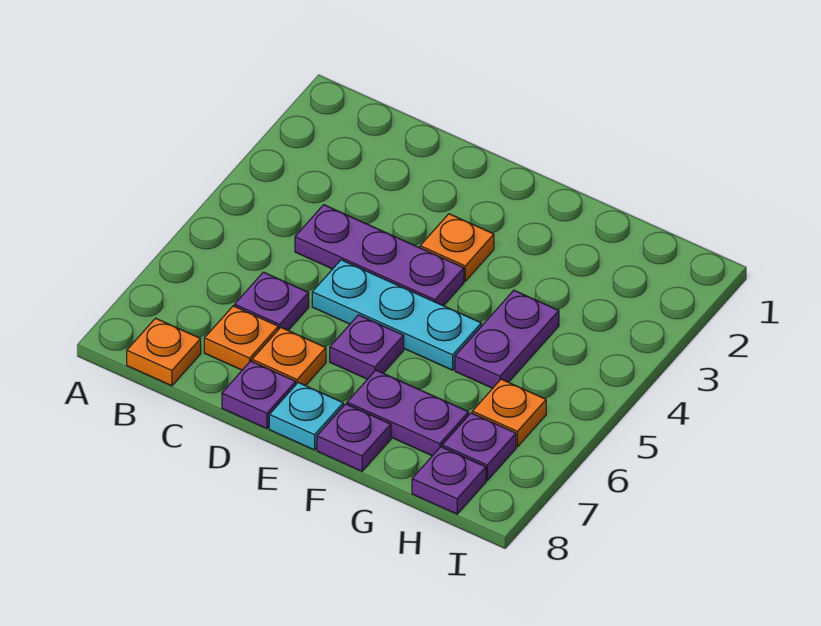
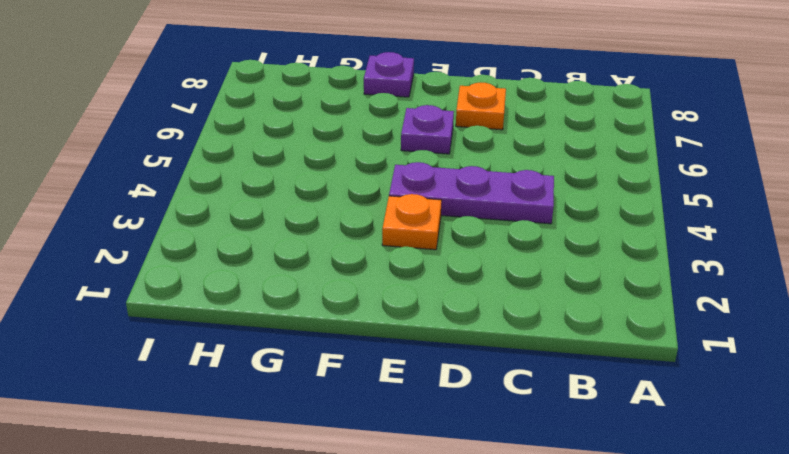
none -> orange plate B8 level 1
none -> purple plate C6 level 1
none -> orange plate C7 level 1

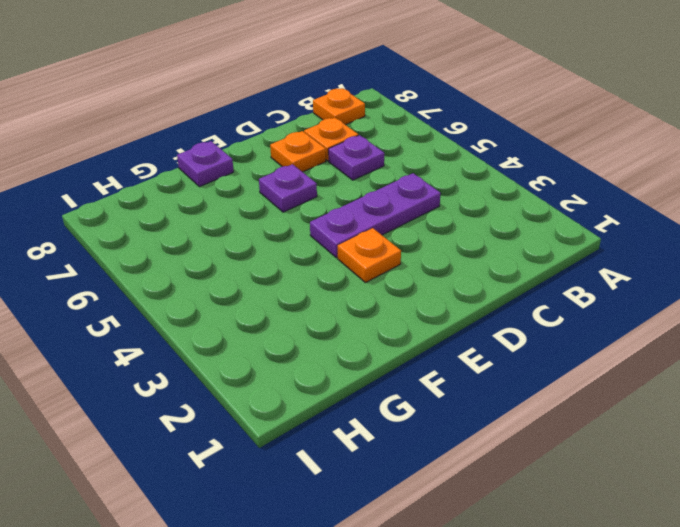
none -> cyan plate D5:F5 level 1
none -> purple plate D8 level 1
none -> cyan plate E8 level 1

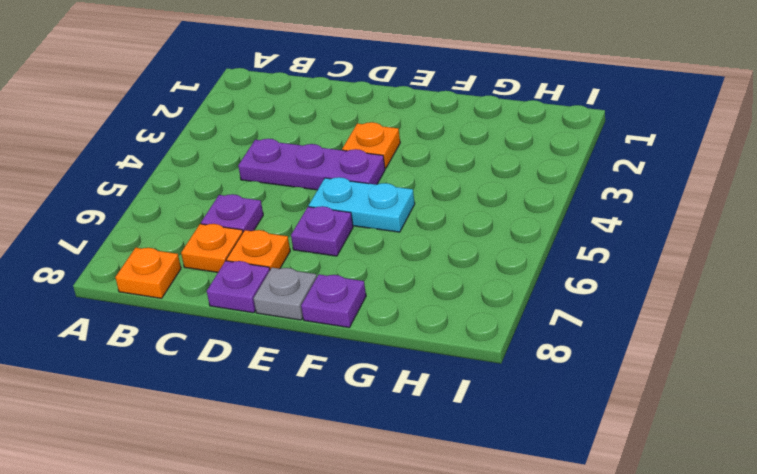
cyan plate E5:F5 level 1 -> cyan plate D5:F5 level 1
grey plate E8 level 1 -> cyan plate E8 level 1
none -> purple plate F7:G7 level 1
none -> purple plate G4:G5 level 1
none -> orange plate H6 level 1

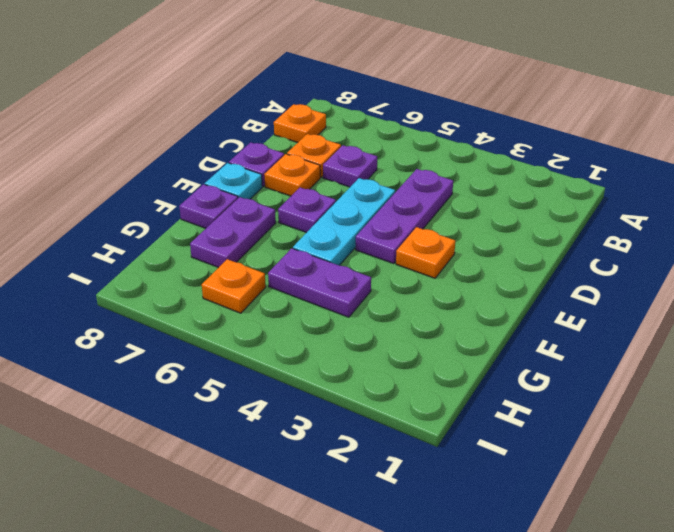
none -> purple plate H7 level 1
none -> purple plate H8 level 1

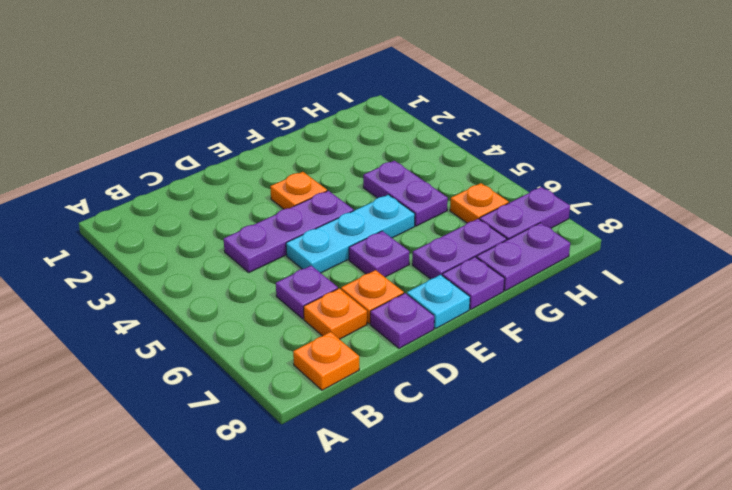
purple plate G8:H8 level 1 -> purple plate H8 level 1
purple plate H7:I7 level 1 -> purple plate H7 level 1

